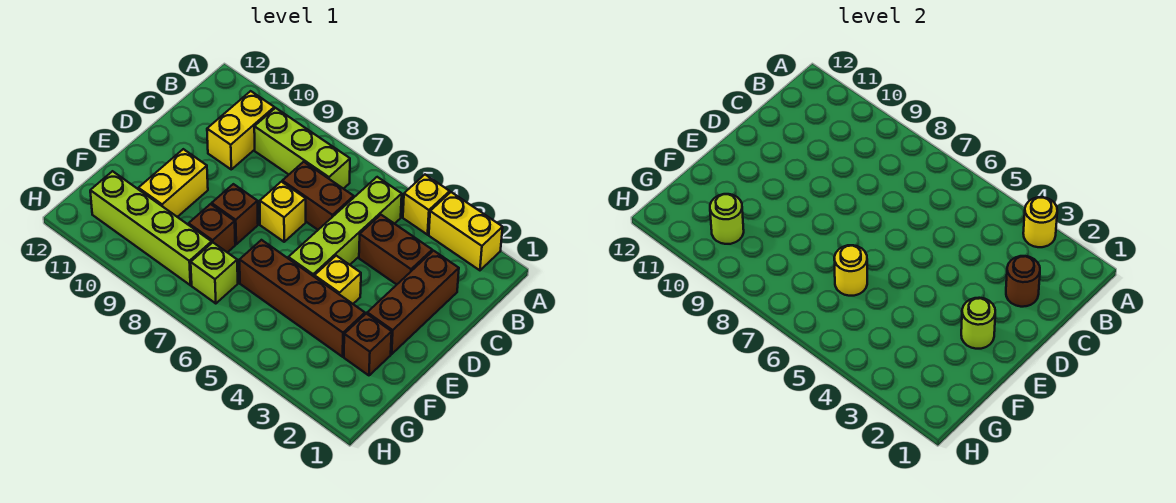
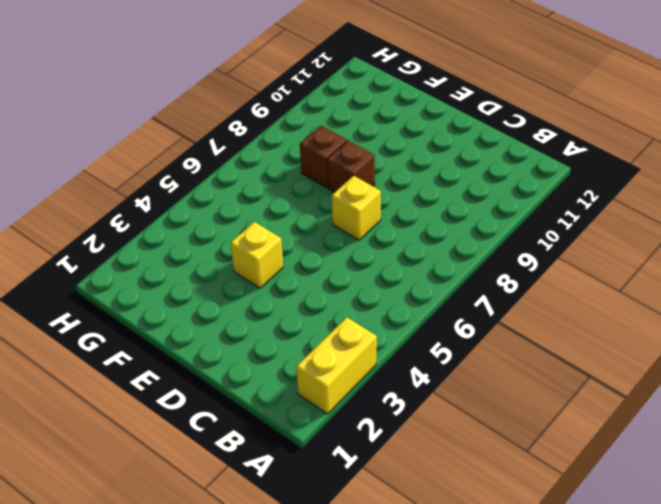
none -> yellow brick A4 level 1
none -> lime brick B5:E5 level 1
none -> lime brick B7:B9 level 1

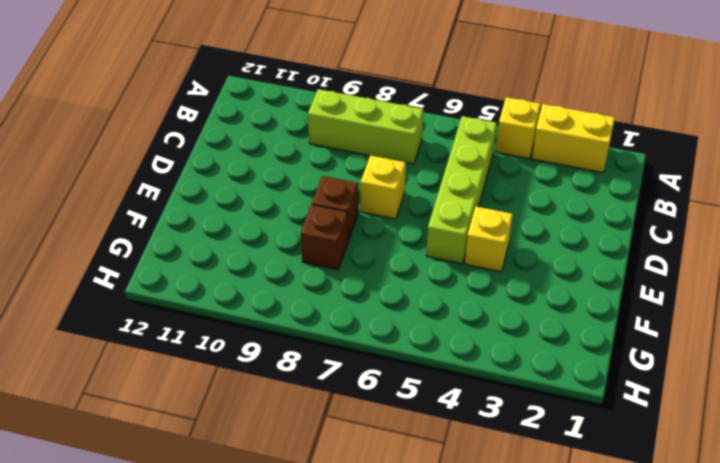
none -> yellow brick B10:C10 level 1
none -> brown brick C2:E2 level 1
none -> brown brick C3:C4 level 1

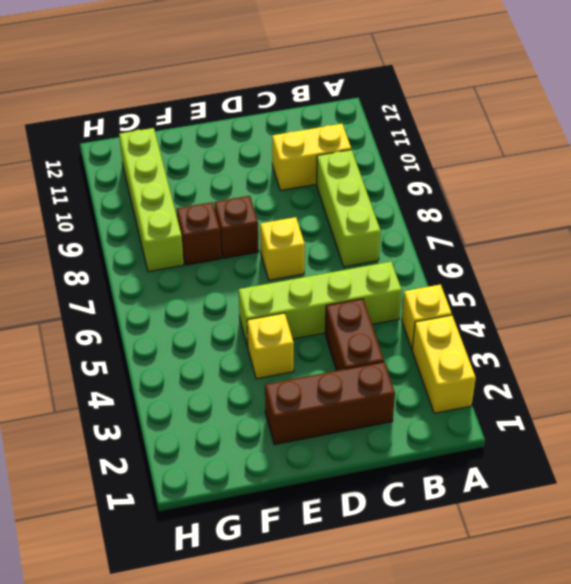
none -> brown brick C6:C7 level 1
none -> yellow brick E10:F10 level 1
none -> brown brick F2 level 1

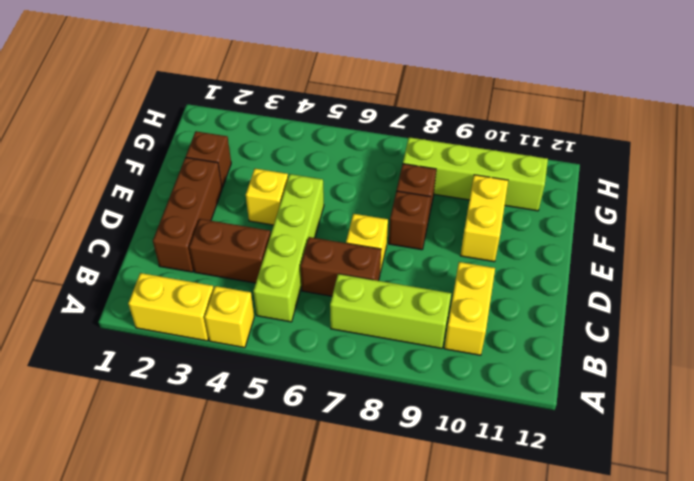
none -> brown brick F3:F6 level 1
none -> lime brick G7 level 1
none -> yellow round brick A3 level 2

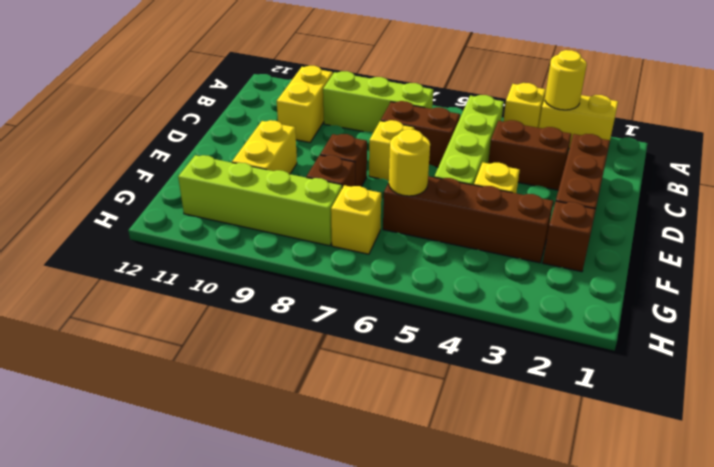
yellow brick G7 level 1 -> lime brick G7 level 1
none -> brown round brick C2 level 2
none -> lime round brick E2 level 2
none -> lime round brick G10 level 2

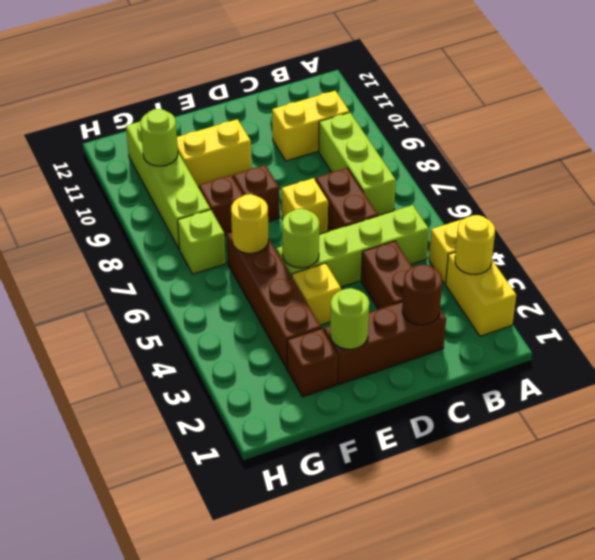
lime round brick E5 level 2 -> none

